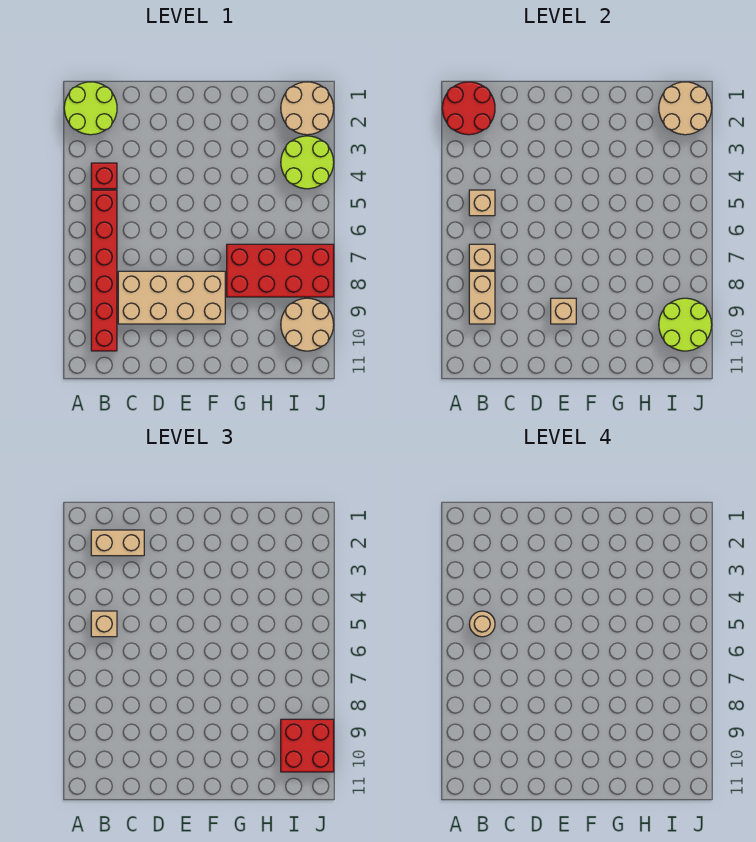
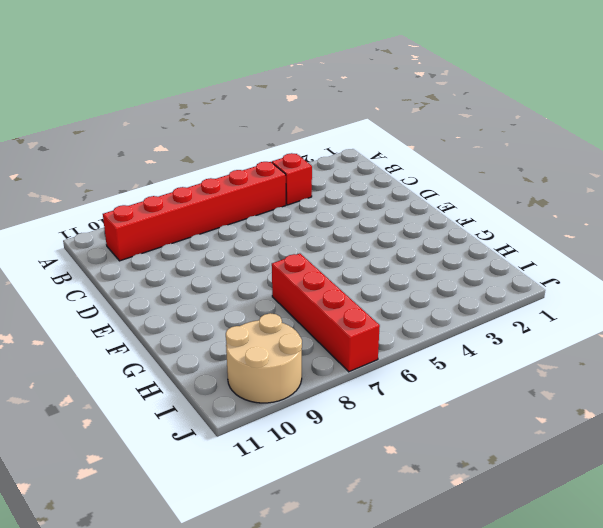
red brick G7:J7 level 1 -> red brick G7:J8 level 1
none -> lime round brick A1:B2 level 1
none -> tan brick C8:F9 level 1
none -> tan round brick I1:J2 level 1

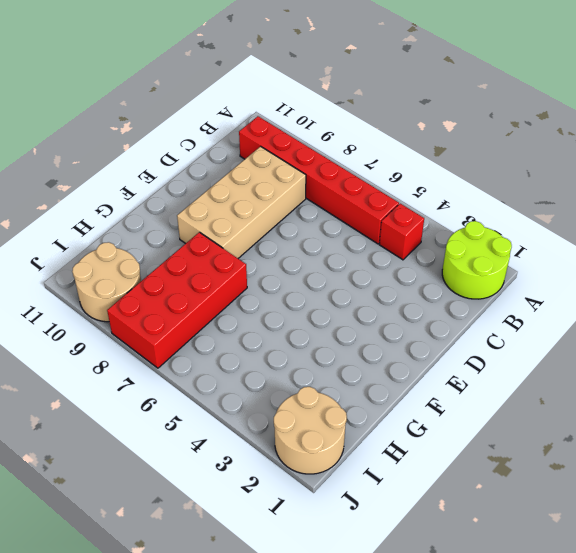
none -> lime round brick I3:J4 level 1
none -> red round brick A1:B2 level 2
none -> tan brick B5 level 2

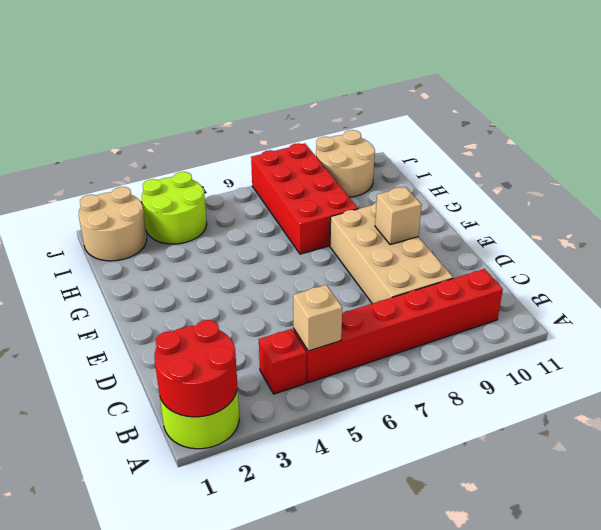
none -> tan brick B7 level 2
none -> tan brick B8:B9 level 2
none -> tan round brick I1:J2 level 2

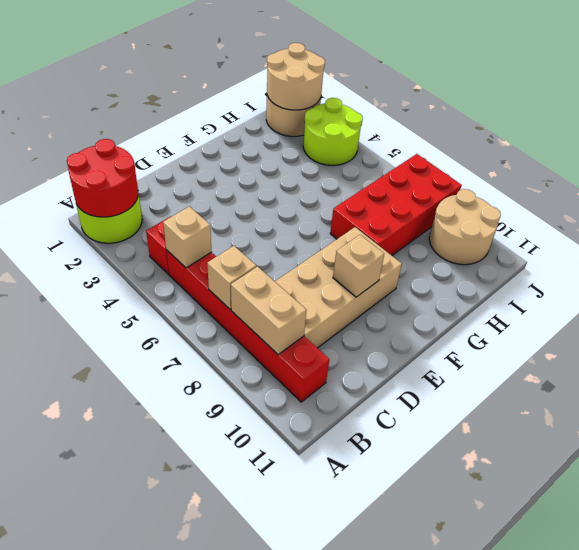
none -> lime round brick I9:J10 level 2
none -> tan brick B2:C2 level 3
none -> tan brick B5 level 3

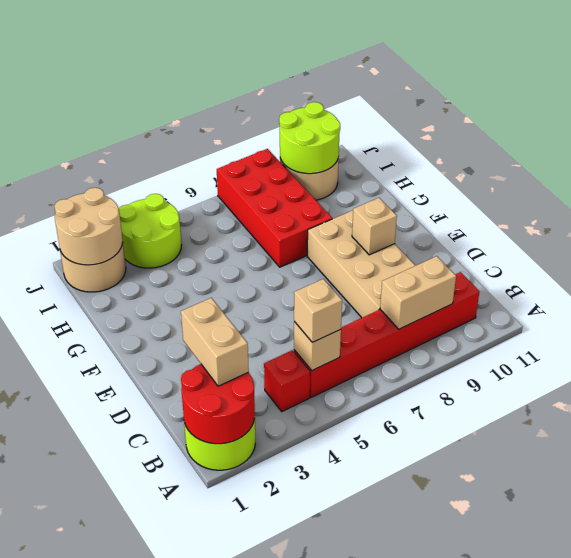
none -> tan brick B7 level 2
none -> red brick I9:J10 level 3
none -> tan round brick B5 level 4

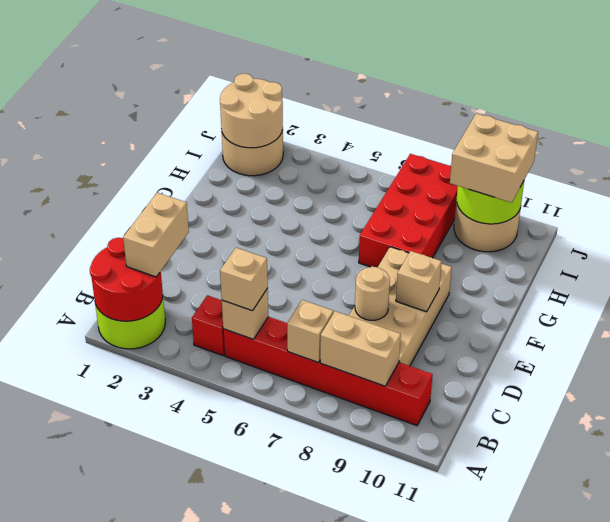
tan round brick D8 level 2 -> tan round brick B5 level 4
tan brick I9:J10 level 3 -> red brick I9:J10 level 3
none -> lime round brick I3:J4 level 1

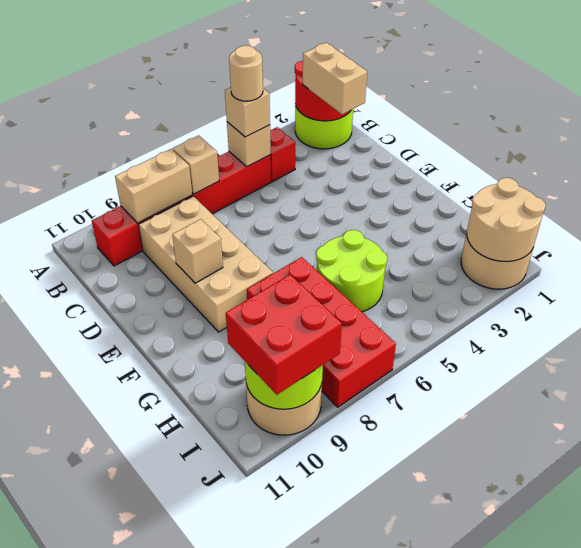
lime round brick G5:H6 level 1 -> lime round brick I3:J4 level 1

